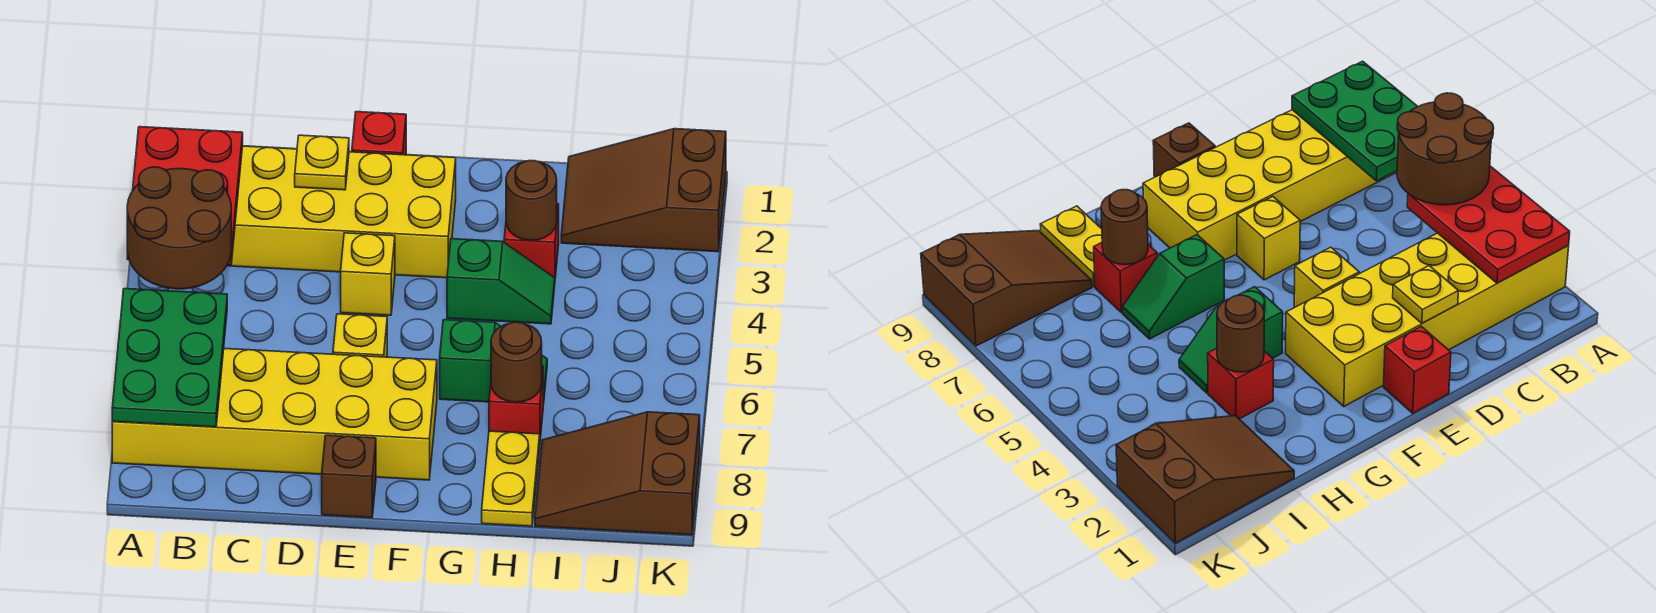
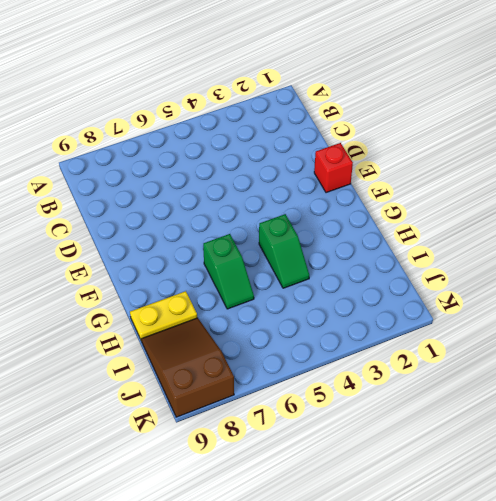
none -> yellow brick A2:F3 level 1
none -> yellow brick A7:F8 level 1
none -> yellow brick E4 level 1

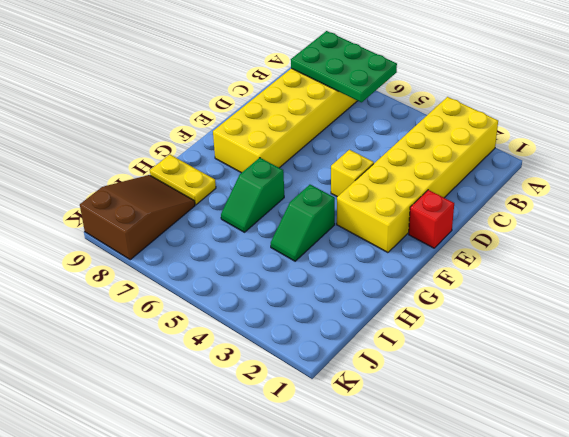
none -> yellow brick E6 level 1
none -> brown brick E9 level 1
none -> red brick H3 level 1

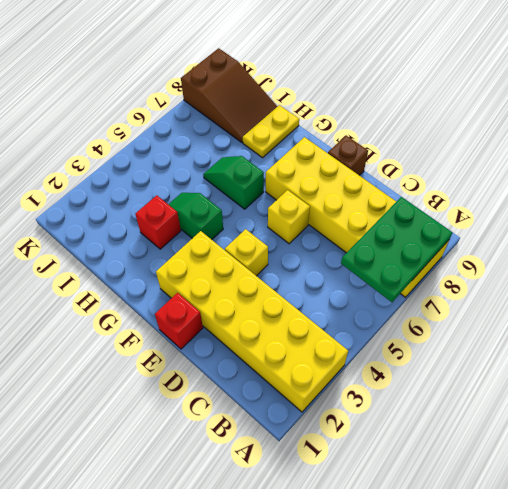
none -> red brick H7 level 1
none -> brown slope I1:K2 level 1 top K
none -> red plate A2:B4 level 2

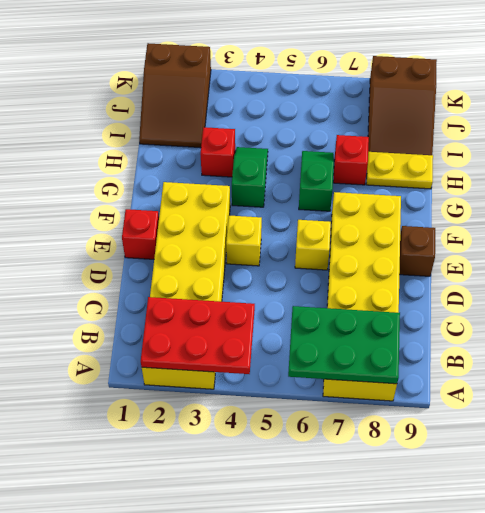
none -> yellow plate D2 level 2
none -> brown round brick H3 level 2
none -> brown round brick H7 level 2

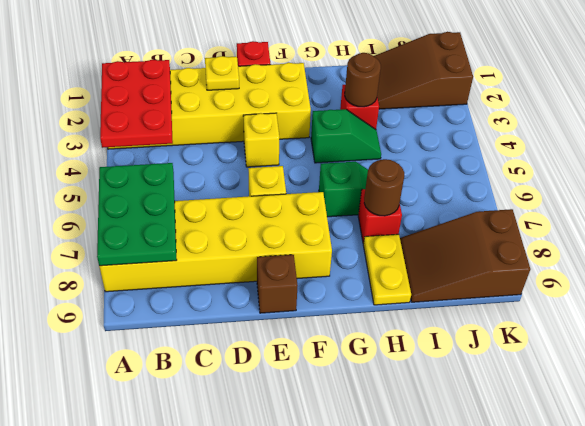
none -> brown round brick A4:B5 level 3

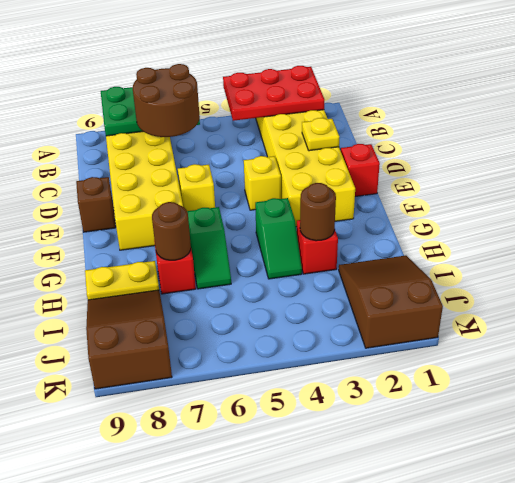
brown round brick B6:C7 level 3 -> brown round brick A4:B5 level 3

